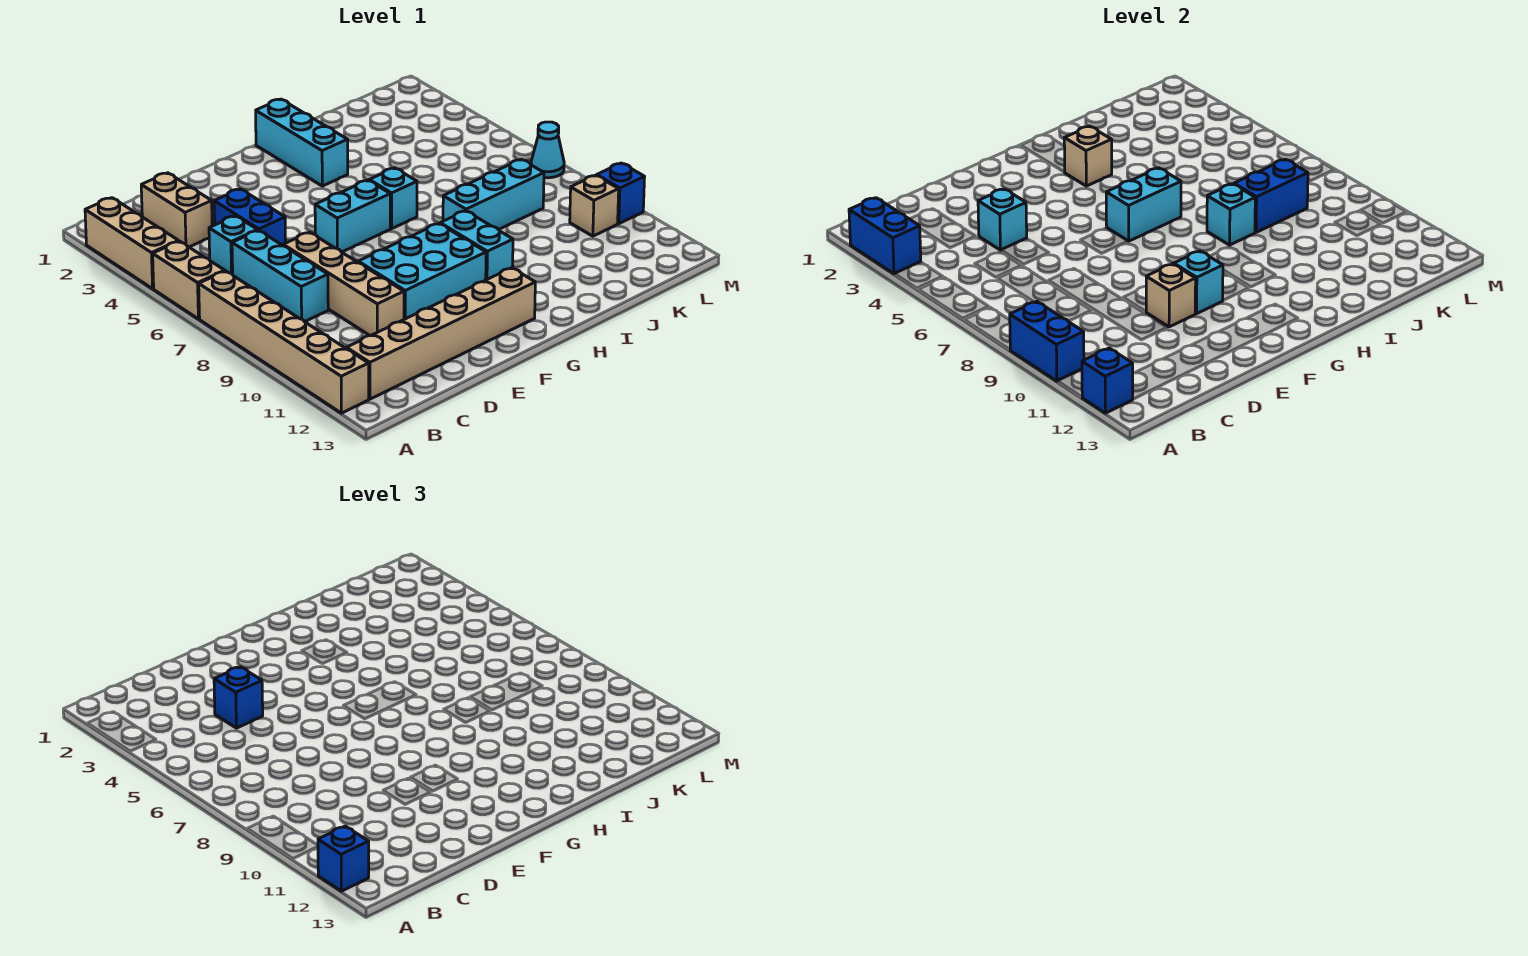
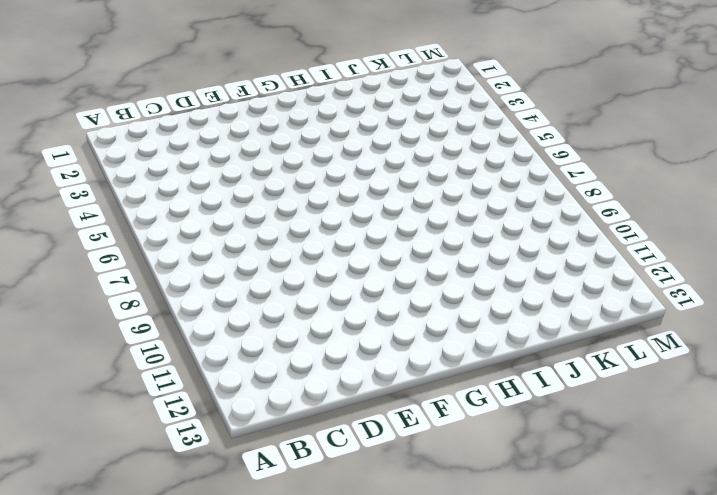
none -> tan brick A2:A4 level 1
none -> tan brick A5:A6 level 1
none -> tan brick A7:A12 level 1
none -> tan brick B12:G12 level 1

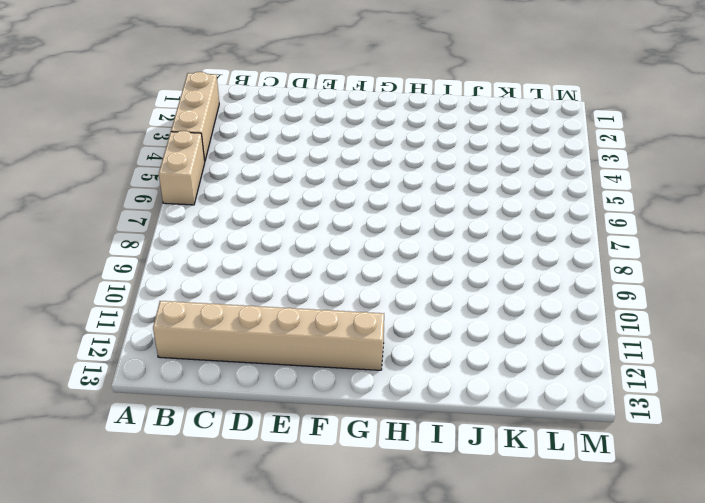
none -> tan brick A7:A12 level 1
none -> tan brick C2:C3 level 1
none -> cyan brick C5 level 1
none -> cyan brick C6:C8 level 1

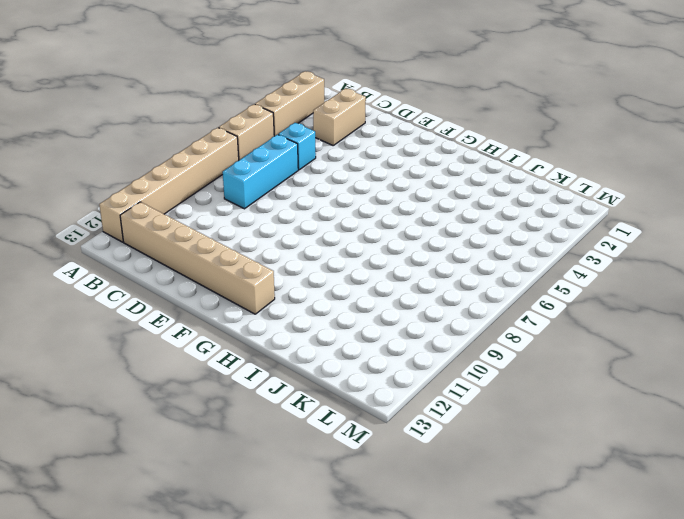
none -> blue brick D4:D5 level 1
none -> tan brick D7:D10 level 1
none -> cyan brick E9:G10 level 1
none -> cyan brick F6:G6 level 1

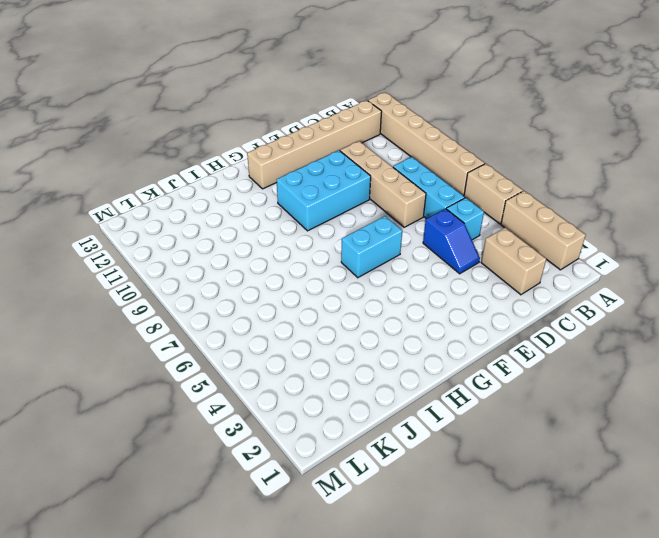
blue slope D4:D5 level 1 top 5 -> blue brick D4:D5 level 1
none -> cyan brick H1:H3 level 1
none -> cyan brick H6 level 1
none -> cyan brick H9:H10 level 1
none -> cyan brick I8:K8 level 1

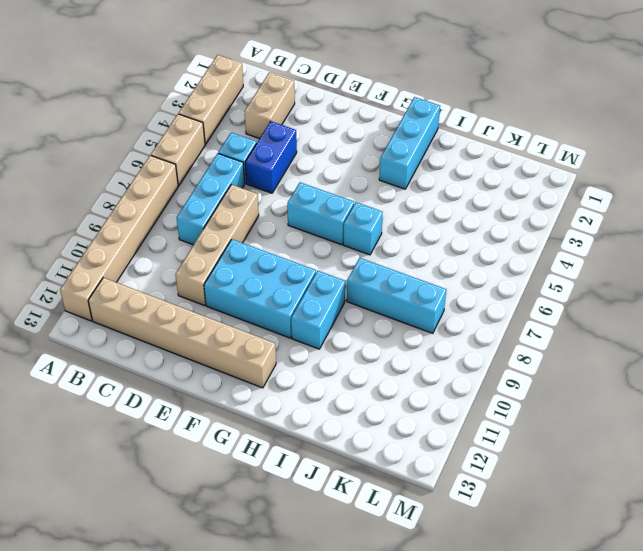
none -> tan brick L10 level 1
none -> cyan cone M7 level 1
none -> blue brick M10 level 1
none -> blue brick A2:A3 level 2

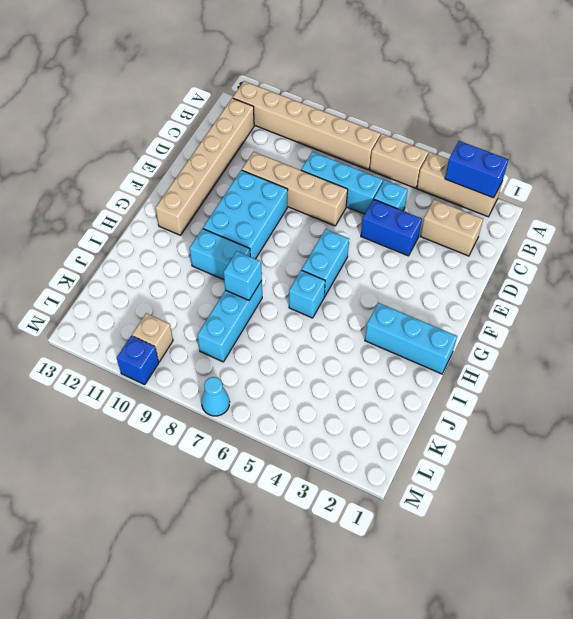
none -> blue brick A9:A10 level 2
none -> blue brick A12 level 2
none -> cyan brick D4 level 2
none -> tan brick E10 level 2

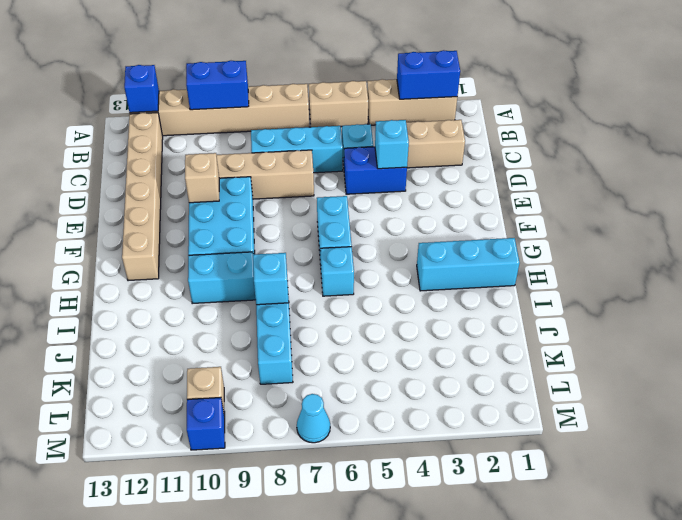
none -> cyan brick F10 level 2
none -> cyan brick G6:H6 level 2
none -> tan brick H3 level 2
none -> blue brick J8:K8 level 2

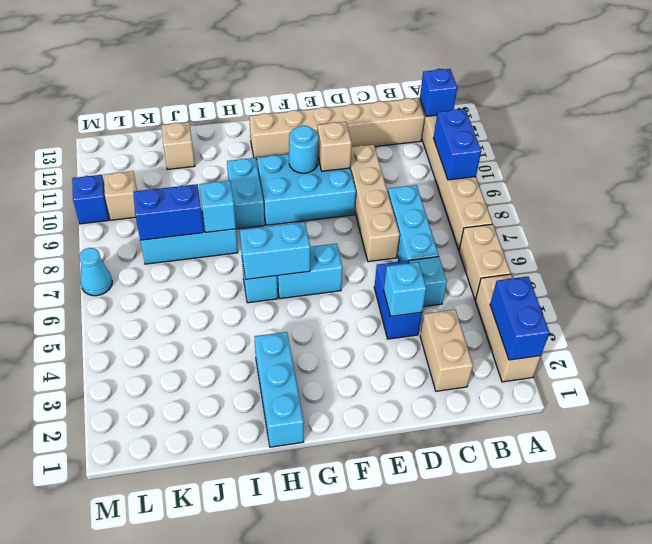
cyan round brick F10 level 2 -> cyan brick F10 level 2
tan brick J12 level 1 -> tan brick H3 level 2
none -> blue brick A12 level 3
none -> blue brick D4 level 3

